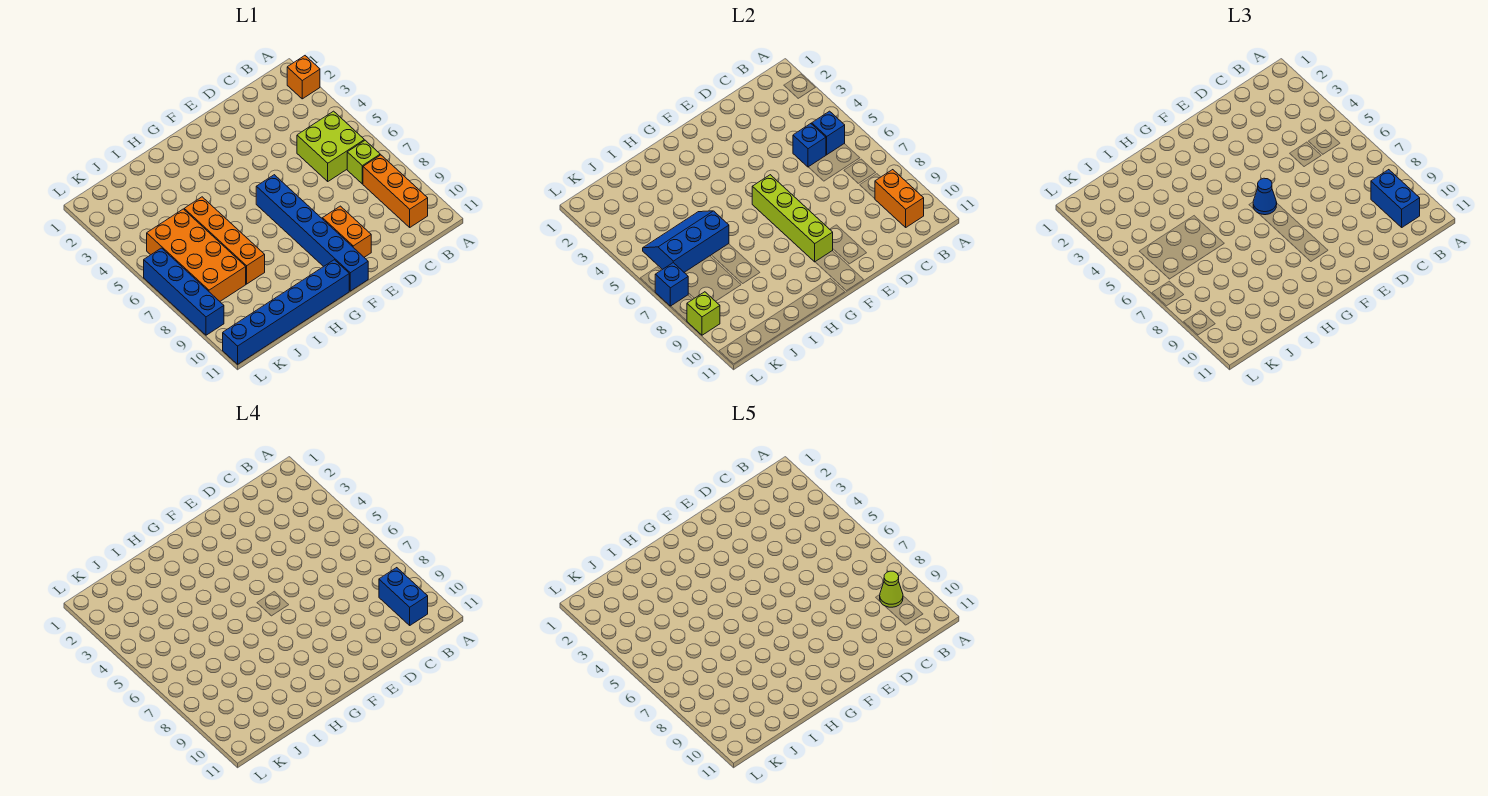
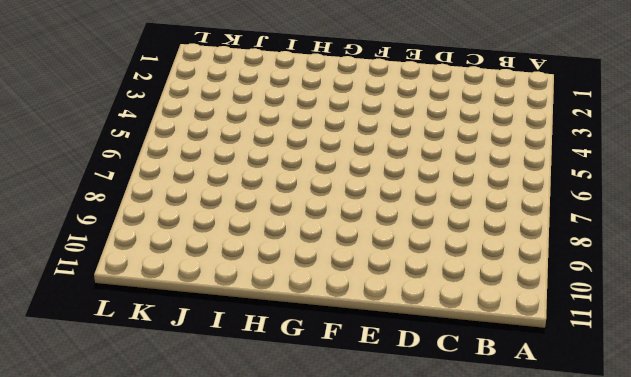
none -> orange brick A2 level 1
none -> lime brick B5:C6 level 1
none -> lime brick B7 level 1

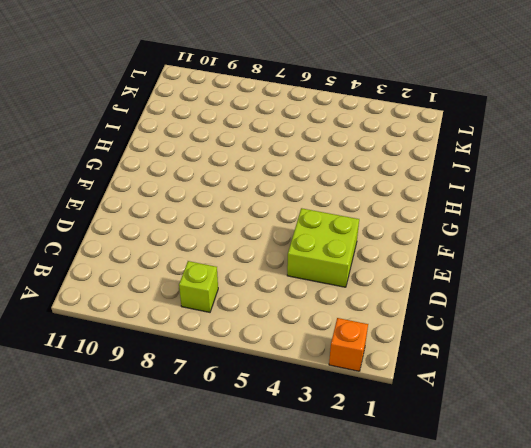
lime brick D3:E4 level 1 -> lime brick B5:C6 level 1
none -> orange brick B8:B10 level 1
none -> orange brick E9:E10 level 1
none -> blue brick F6:F11 level 1

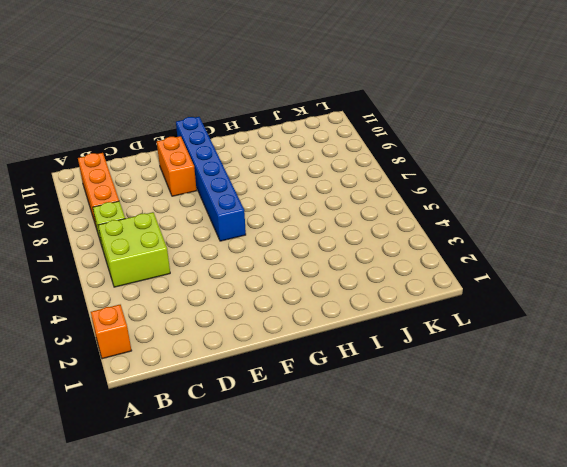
none -> blue brick G11:L11 level 1
none -> orange brick I5:I8 level 1
none -> orange brick J5:K8 level 1

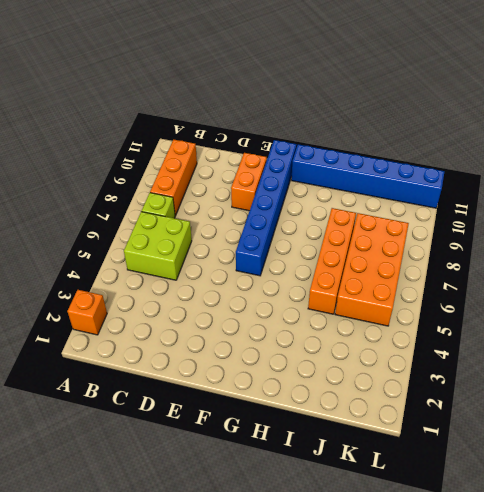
none -> blue brick L6:L9 level 1
none -> blue brick B5 level 2
none -> orange brick B9:B10 level 2

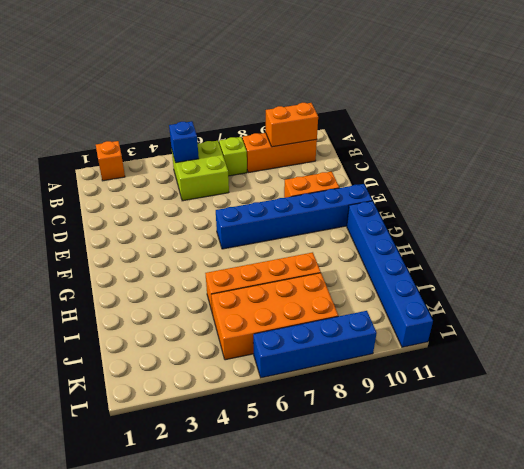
none -> blue brick C5 level 2
none -> lime brick F6:F9 level 2
none -> blue slope I5:K6 level 2 top 6

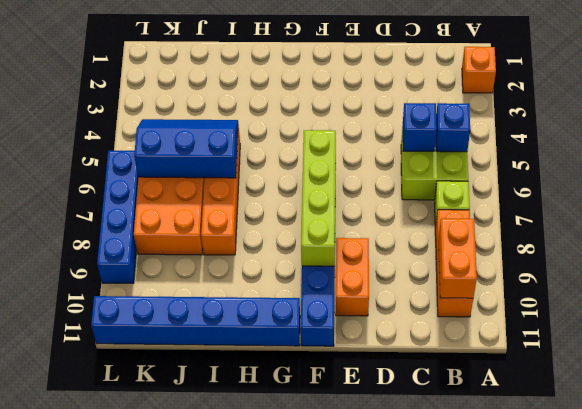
none -> blue brick L7 level 2
none -> lime brick L9 level 2
none -> blue brick B9:B10 level 3

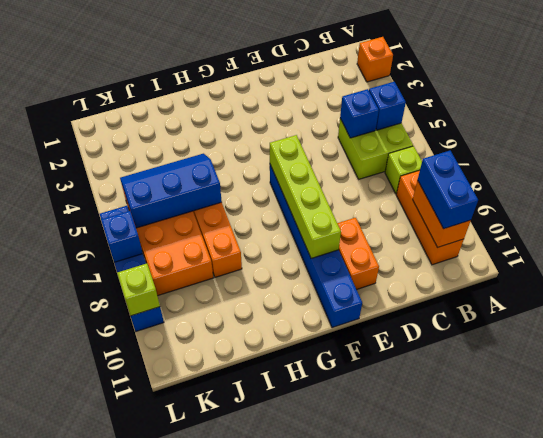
none -> blue brick G11:L11 level 1
none -> blue cone F6 level 3
none -> blue brick B9:B10 level 4

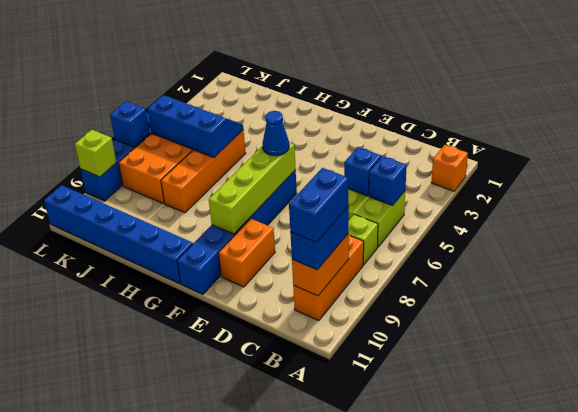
none -> lime cone B9 level 5

